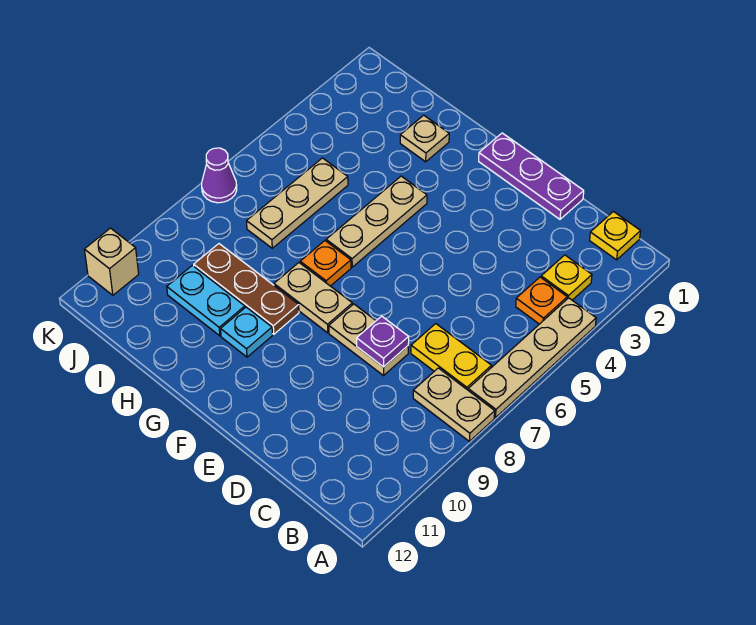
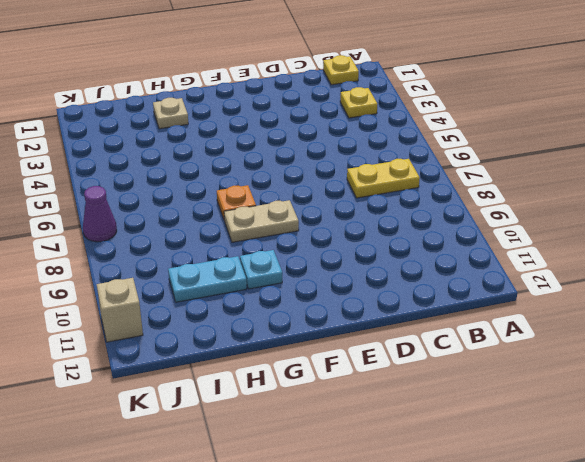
none -> tan plate A4:A7 level 1
none -> tan plate A8:B8 level 1
none -> orange plate B4 level 1

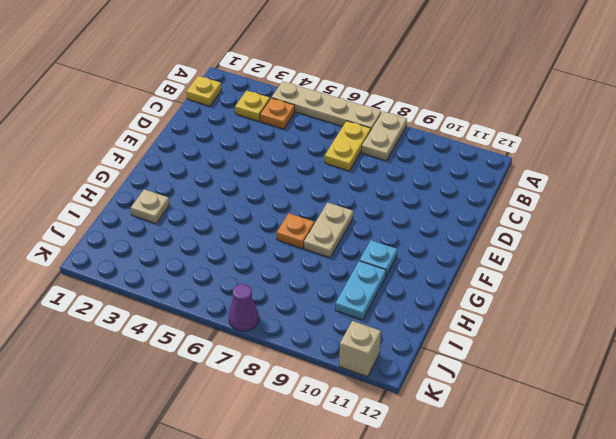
none -> purple plate D1:F1 level 1
none -> tan plate D8:E8 level 1
none -> tan plate G4:G6 level 1

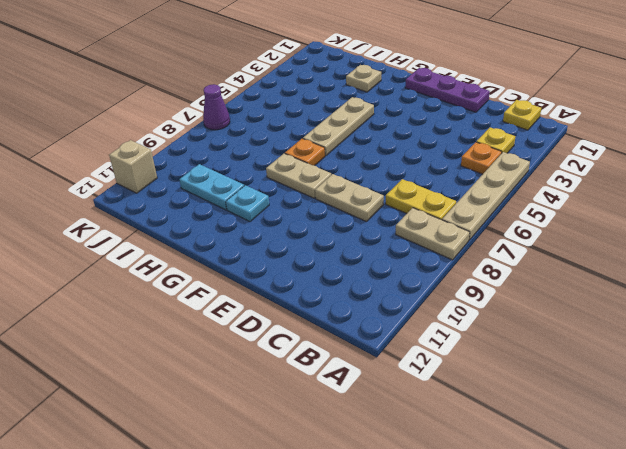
none -> brown plate G9:I9 level 1
none -> tan plate I5:I7 level 1
none -> purple plate D8 level 2

